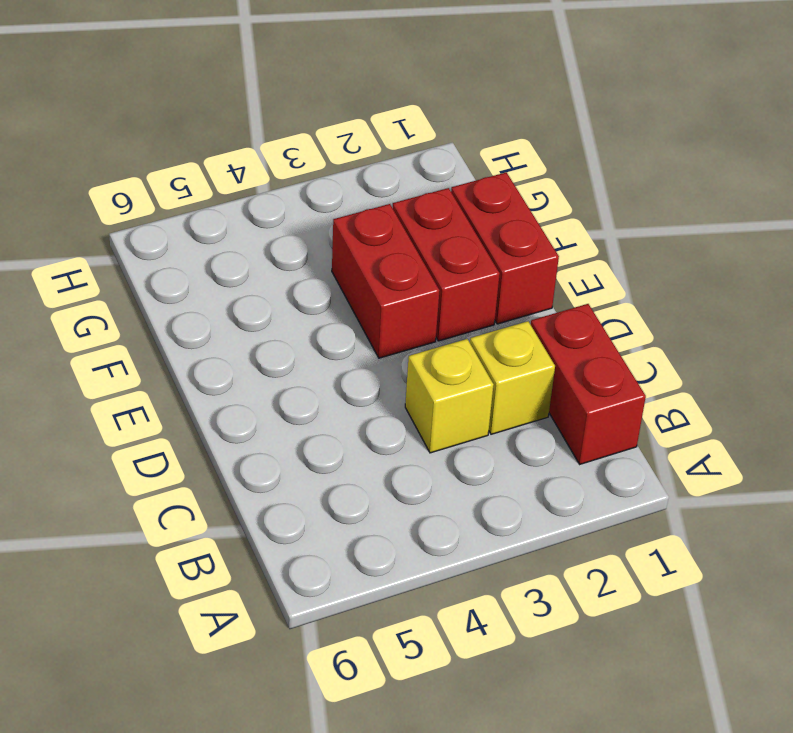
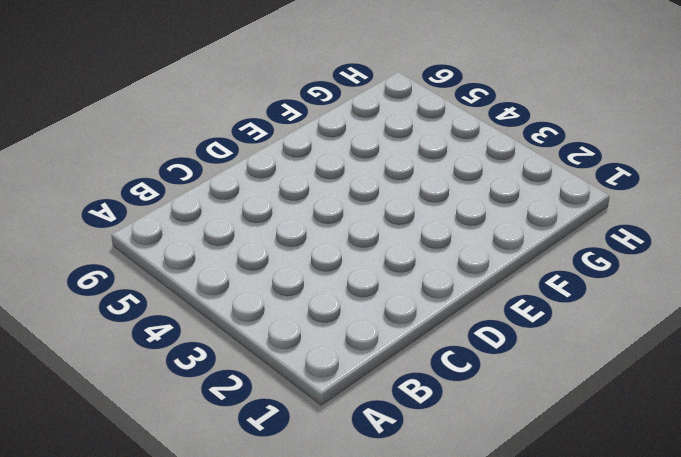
none -> red brick B1:C1 level 1
none -> yellow brick C2 level 1

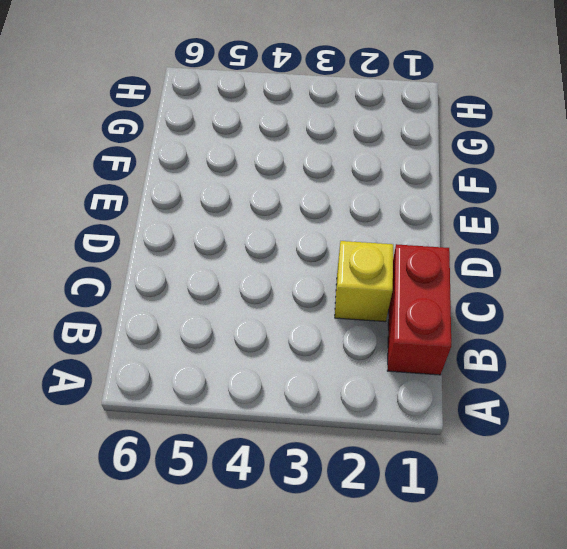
none -> yellow brick C3 level 1
none -> red brick E1:F1 level 1

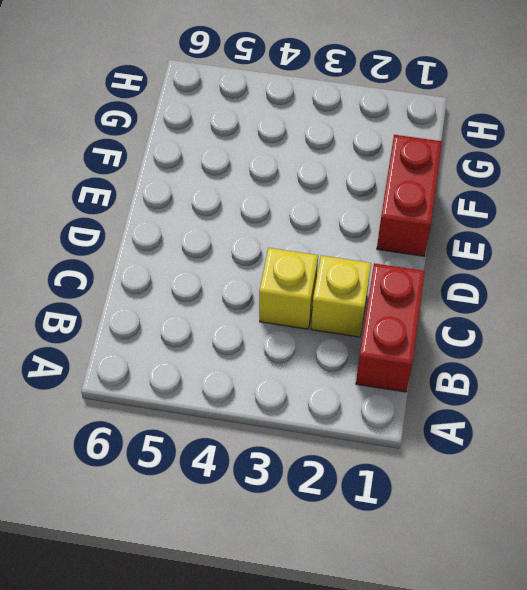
none -> red brick E2:F2 level 1
none -> red brick E3:F3 level 1

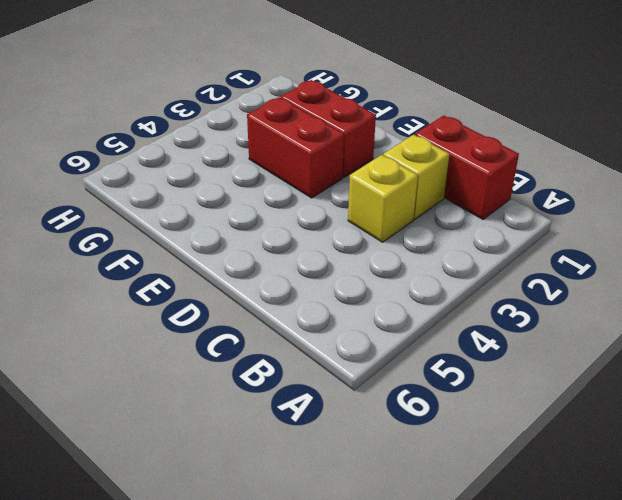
none -> red brick E1:F1 level 1

